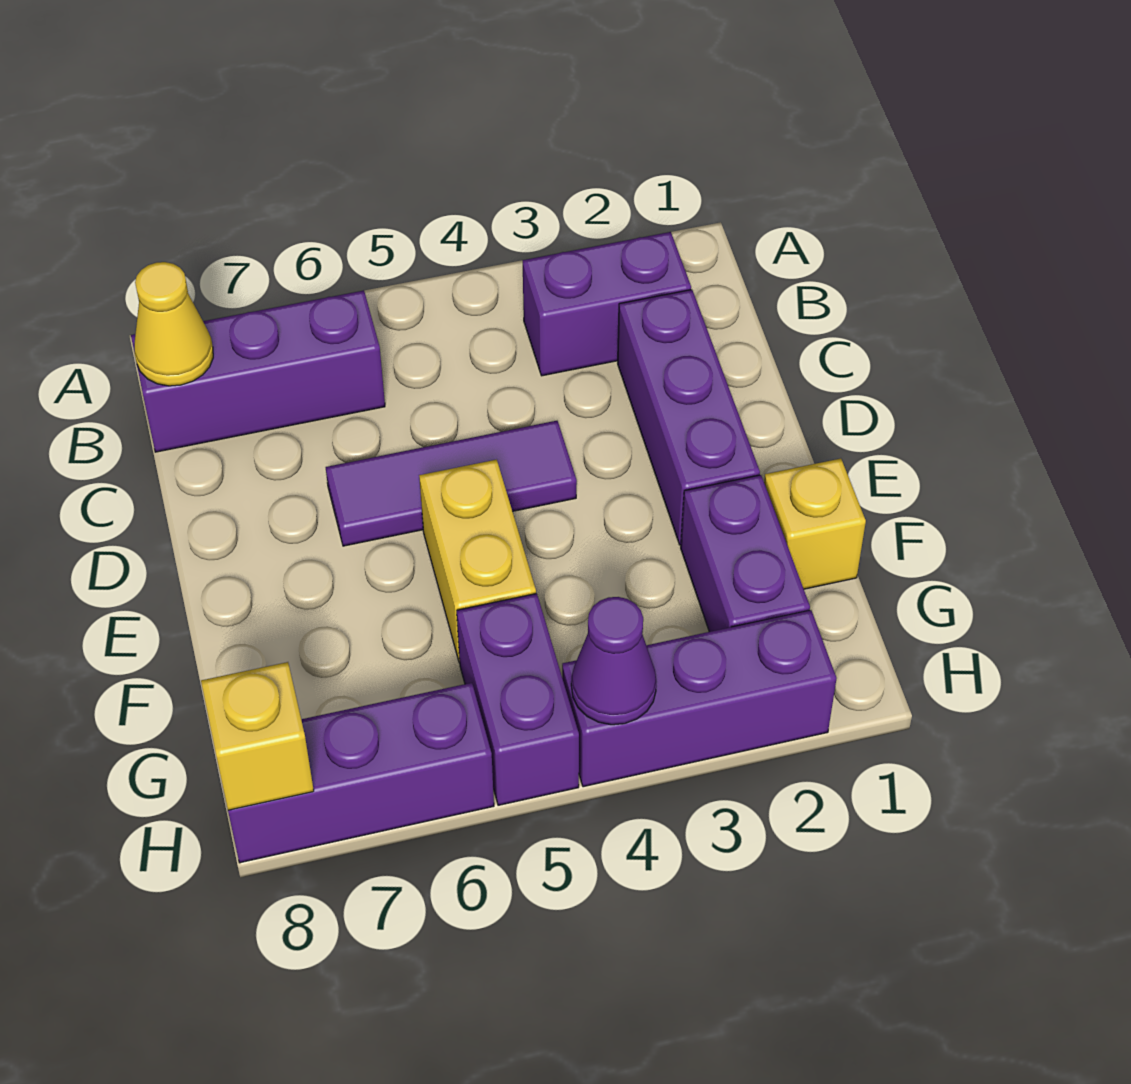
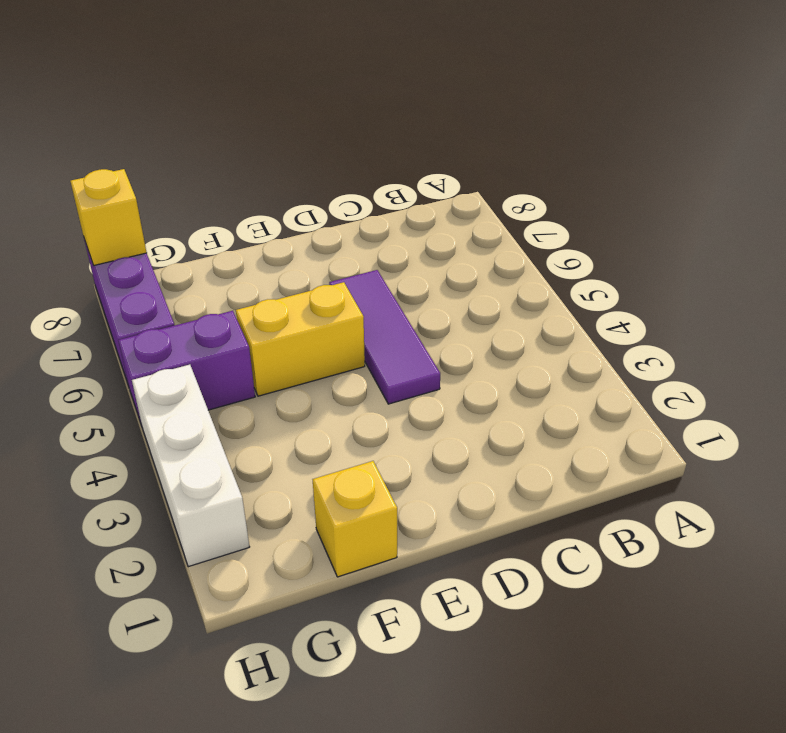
white brick H2:H4 level 1 -> purple brick H2:H4 level 1
none -> purple brick B2:B3 level 1
none -> purple brick B6:B8 level 1
none -> purple brick C2:E2 level 1

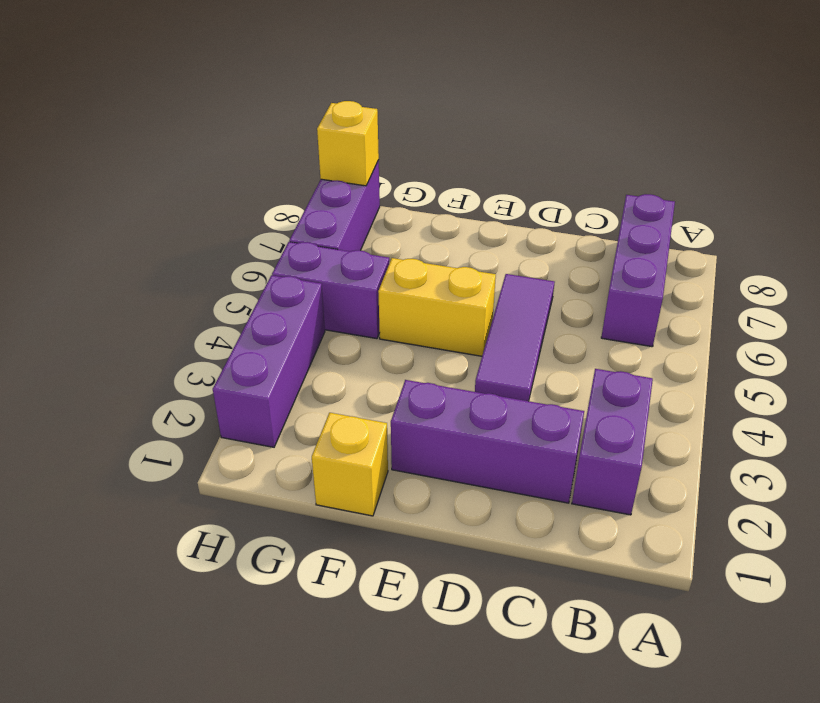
none -> purple brick F2:G2 level 1
none -> yellow cone B8 level 2
none -> purple cone H4 level 2

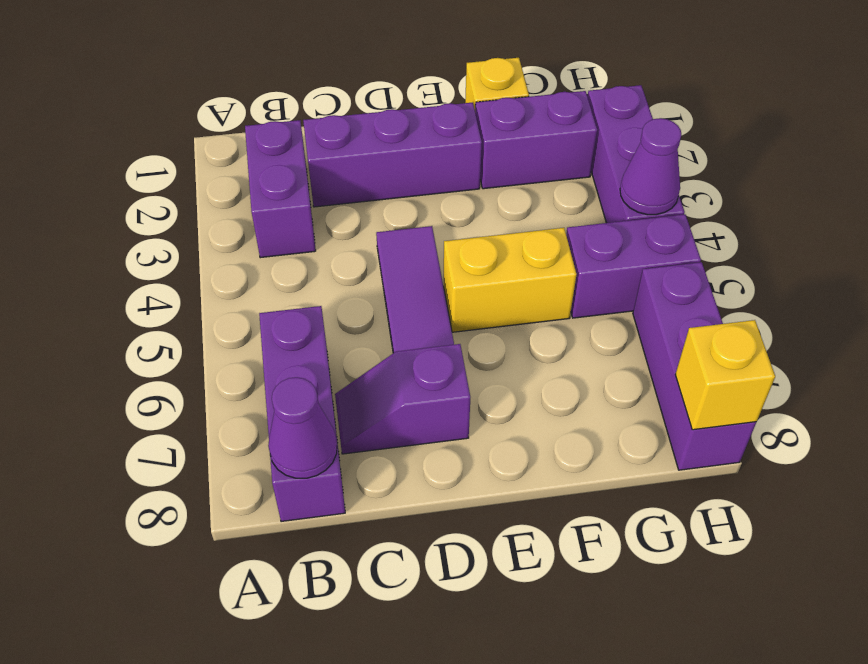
purple cone B8 level 2 -> yellow cone B8 level 2
purple slope C7:D7 level 1 top D -> none

